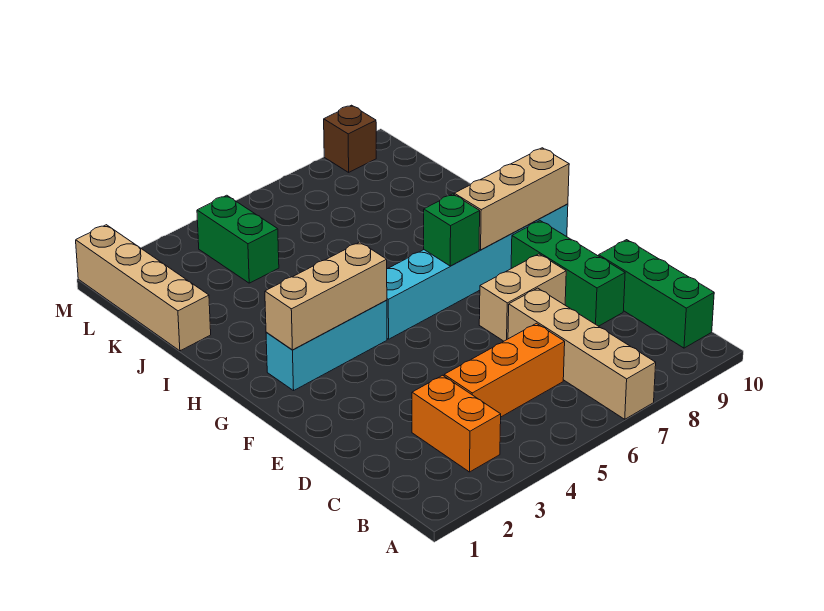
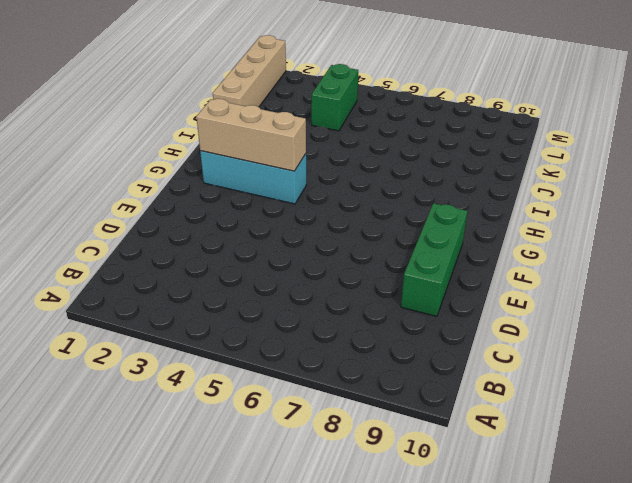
none -> tan brick A7:D7 level 1
none -> orange brick B3:C3 level 1
none -> green brick B10:D10 level 1

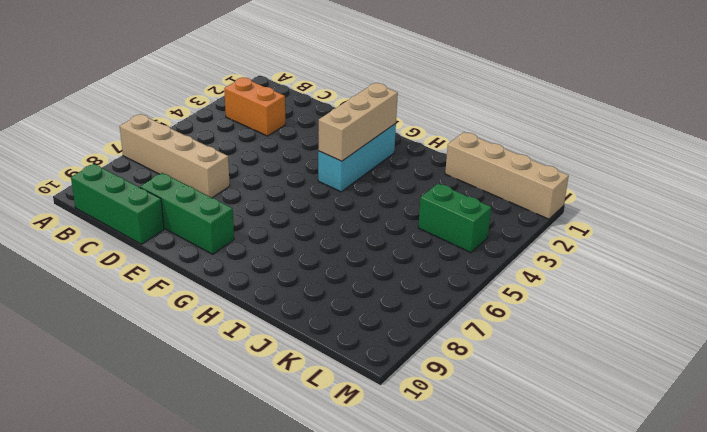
none -> orange brick C4:C6 level 1
none -> tan brick E7:E8 level 1
none -> cyan brick G5:G10 level 1

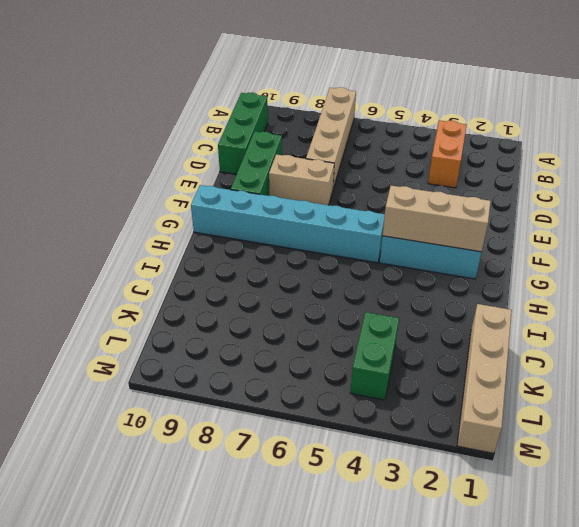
none -> orange brick C4:C6 level 1
none -> brown brick M9 level 1
none -> green brick G7 level 2

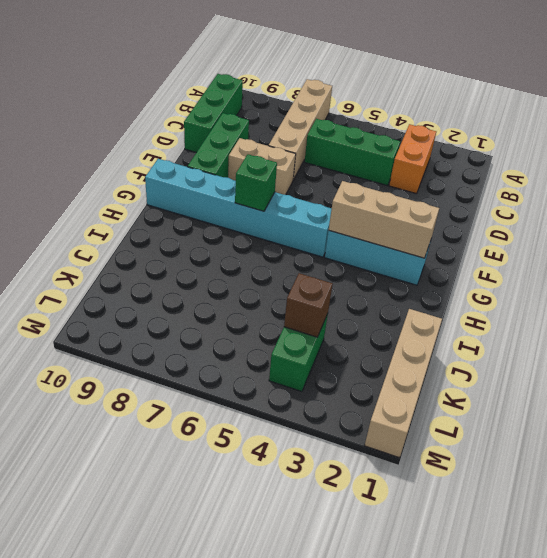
green brick C4:C6 level 1 -> orange brick C4:C6 level 1
brown brick K4 level 2 -> brown brick M9 level 1
none -> tan brick G8:G10 level 2

